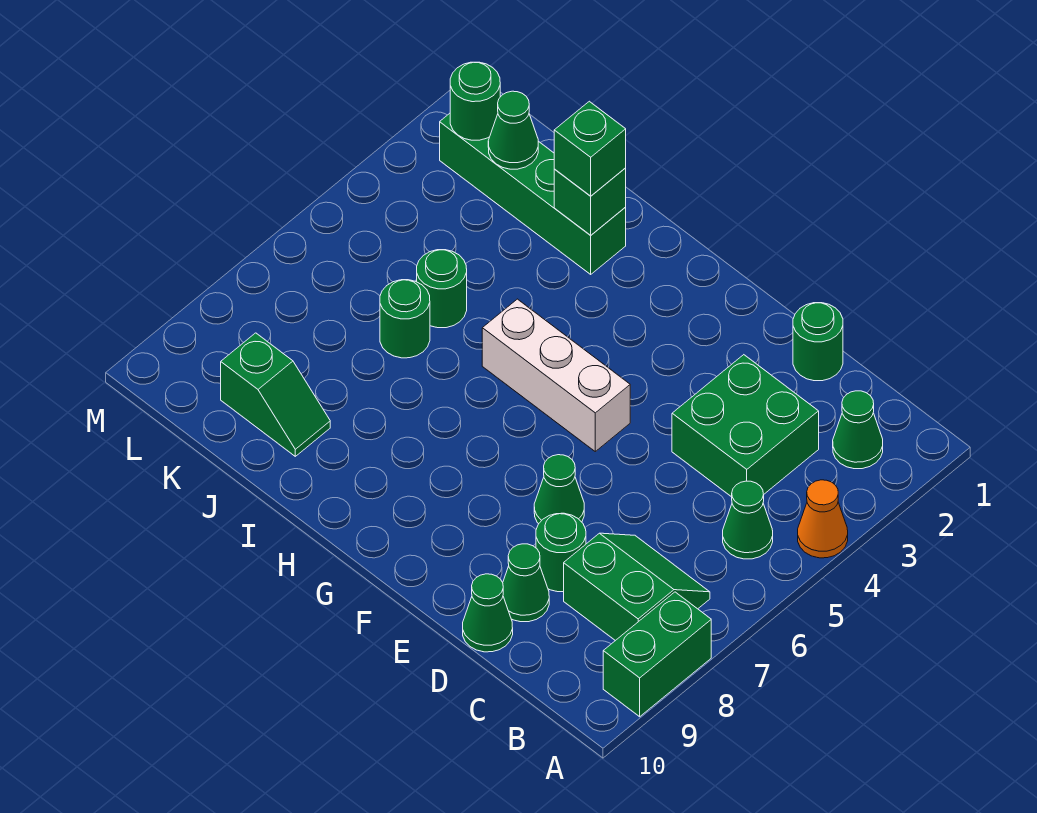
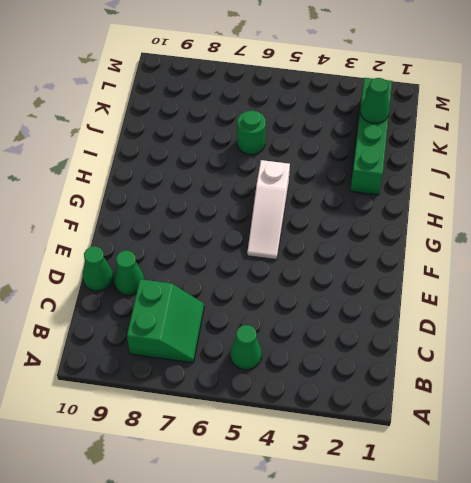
white slope F5:H5 level 1 top H -> white brick F5:H5 level 1
none -> orange cone A4 level 1
none -> green brick A8:A9 level 1
none -> green cone B2 level 1

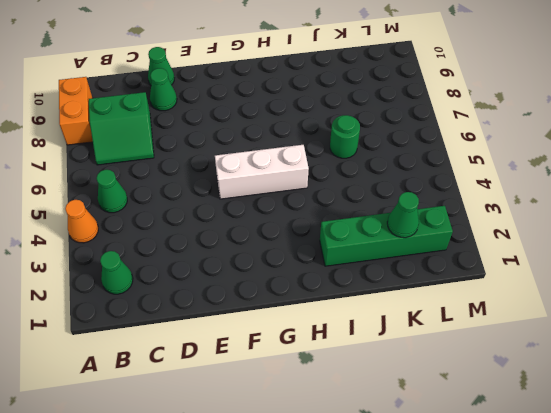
orange brick A8:A9 level 1 -> green brick A8:A9 level 1
none -> green brick C3:D4 level 1
none -> green round brick D1 level 1
none -> green round brick D8 level 1

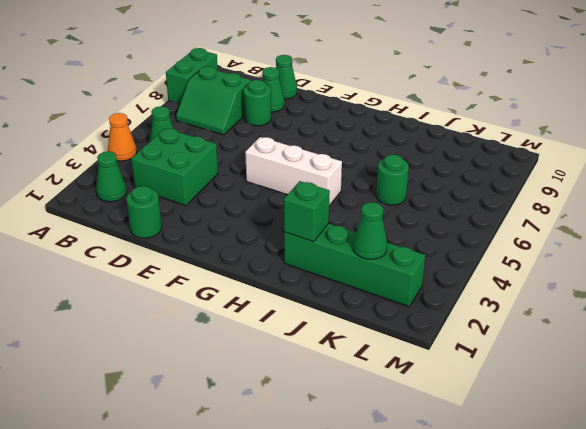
none -> green cone E7 level 1
none -> green round brick J5 level 1
none -> green slope J9:K9 level 1 top K

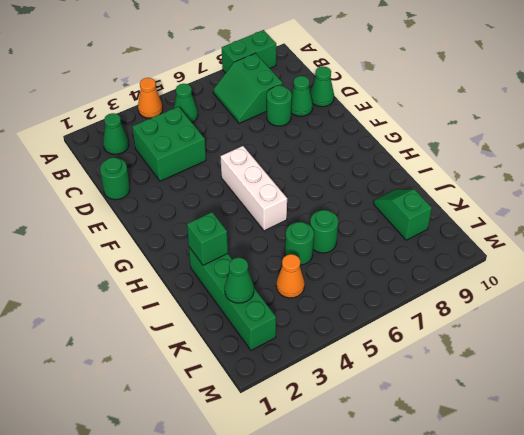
orange cone K4 level 1 -> none
none -> green cone E7 level 1
none -> green round brick L2 level 2
none -> green brick I2 level 3

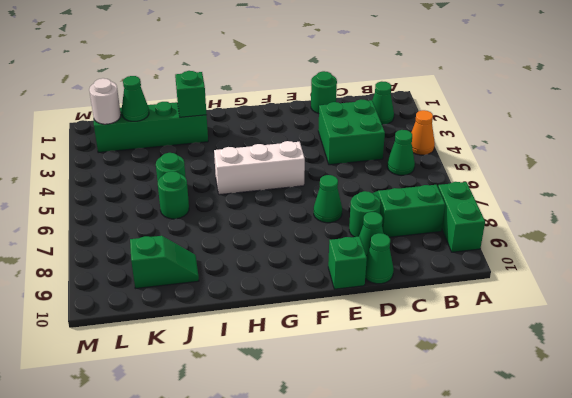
green brick E10 level 1 -> green brick I2 level 3
white round brick L2 level 2 -> green round brick L2 level 2

